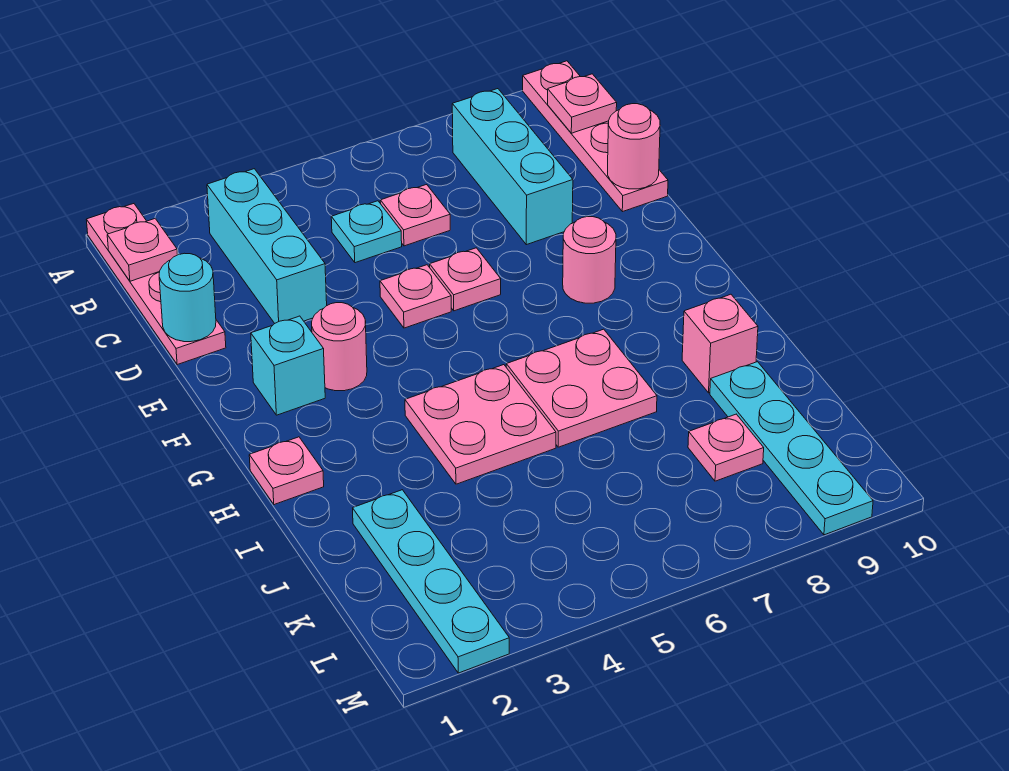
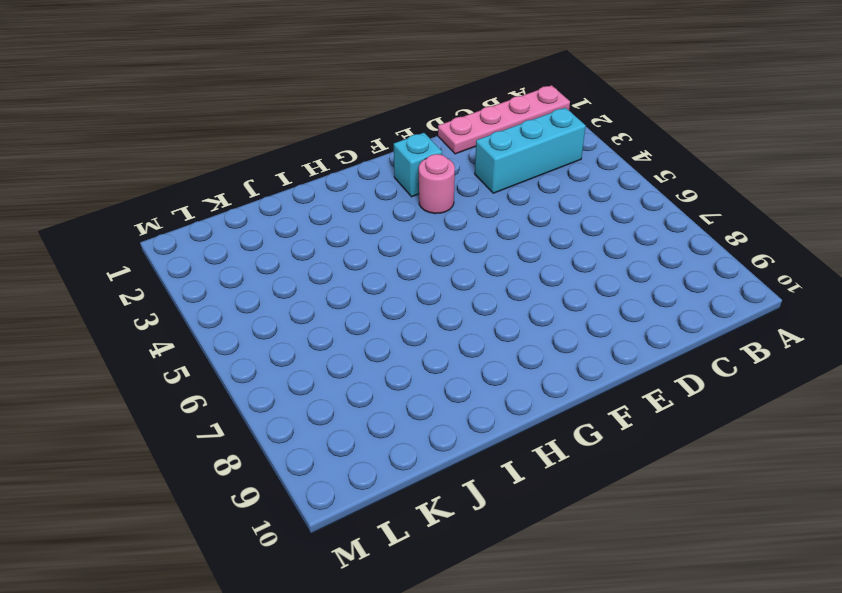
none -> pink plate A10:D10 level 1
none -> cyan brick B8:D8 level 1
none -> cyan plate C5 level 1

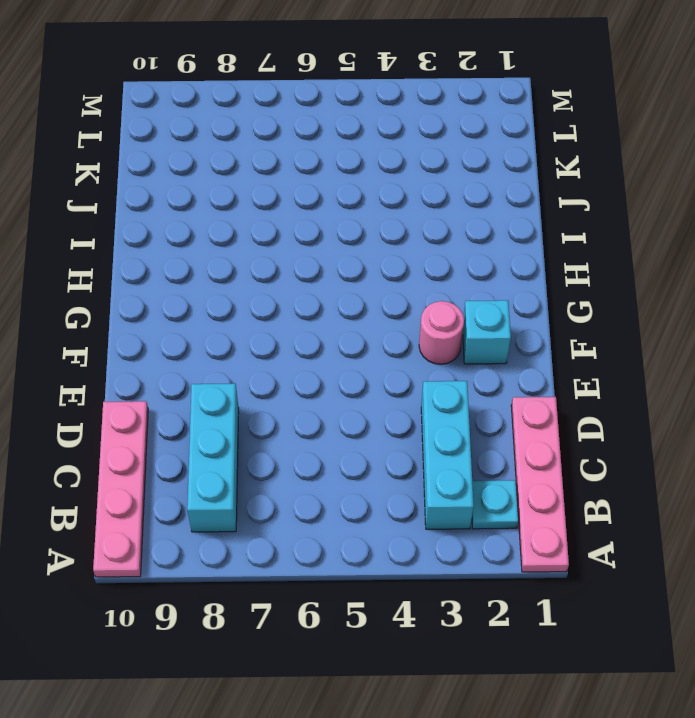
cyan plate B2 level 1 -> cyan plate C5 level 1
none -> pink plate C6 level 1
none -> pink plate E5 level 1
none -> pink plate E6 level 1

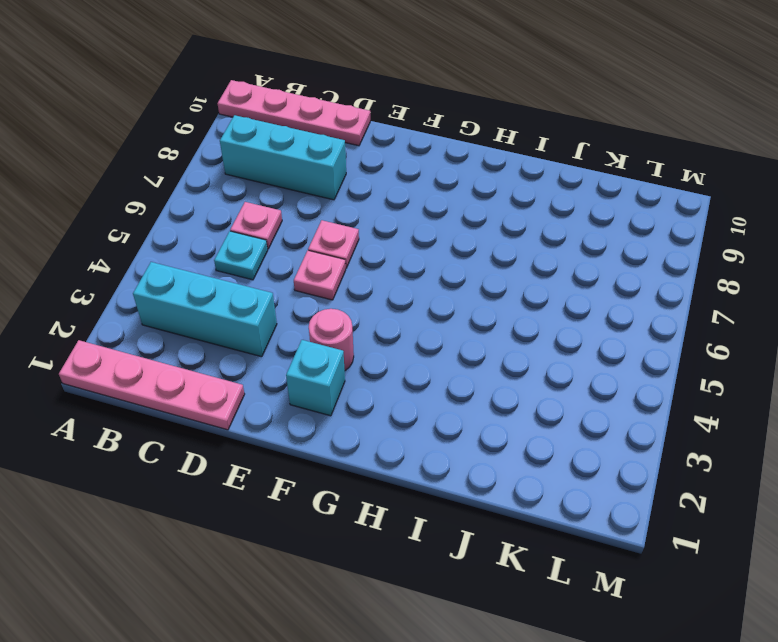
none -> pink round brick F8 level 1
none -> pink plate H1 level 1
none -> pink plate H4:I5 level 1

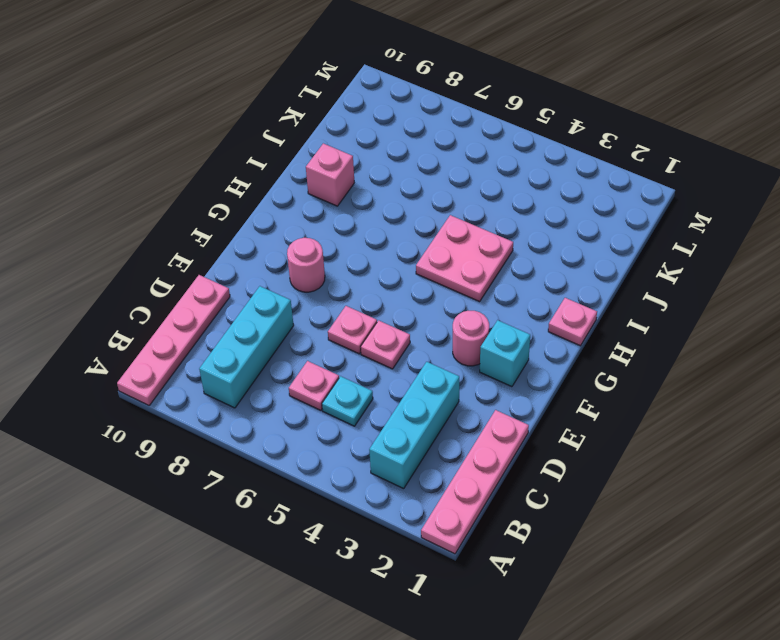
none -> pink plate H6:I7 level 1
none -> cyan plate J2:M2 level 1
none -> cyan plate J9:M9 level 1

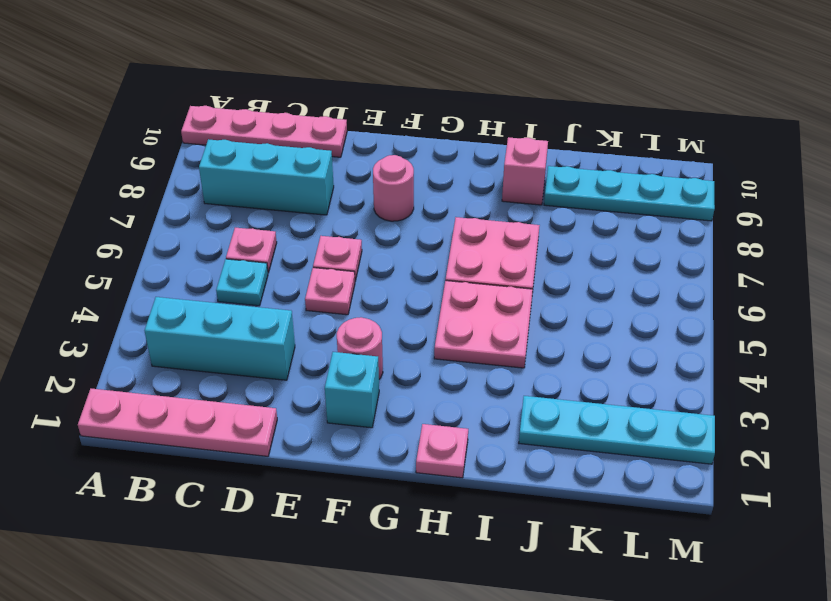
none -> pink plate K8 level 1
none -> pink plate B1 level 2
none -> pink plate B10 level 2

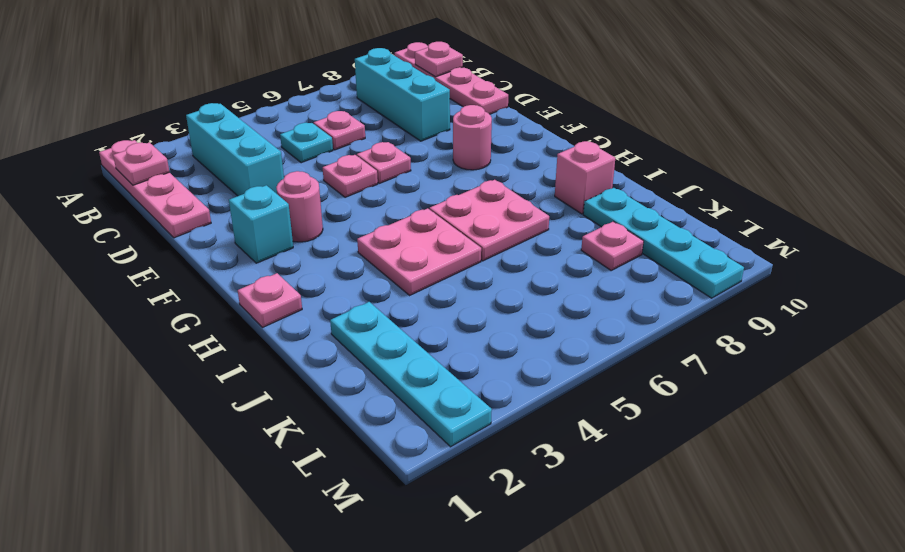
none -> cyan round brick D1 level 2
none -> pink round brick D10 level 2

